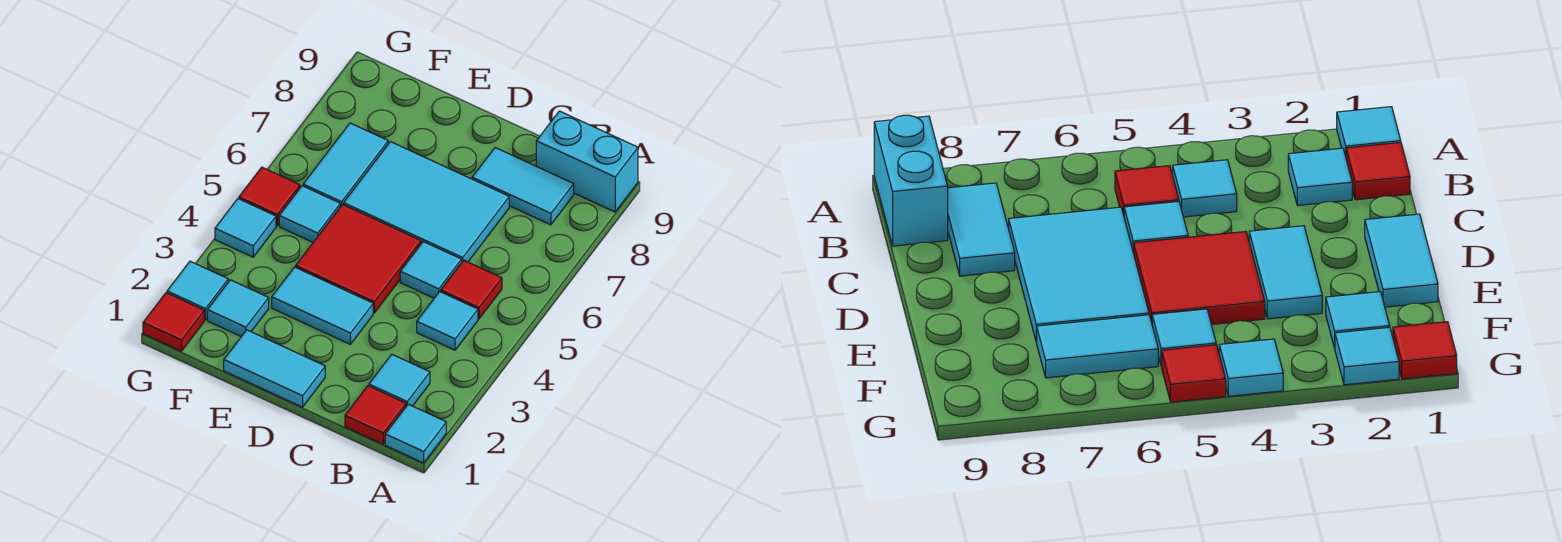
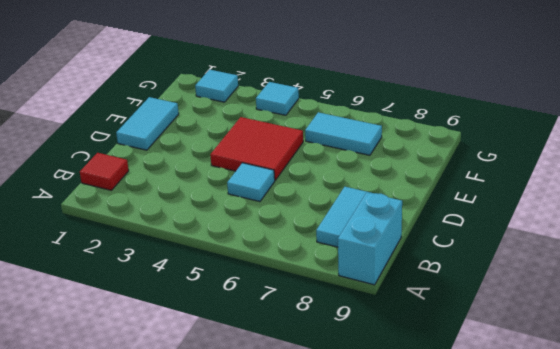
none -> cyan tile A1 level 1
none -> cyan tile B2 level 1
none -> cyan tile B4 level 1

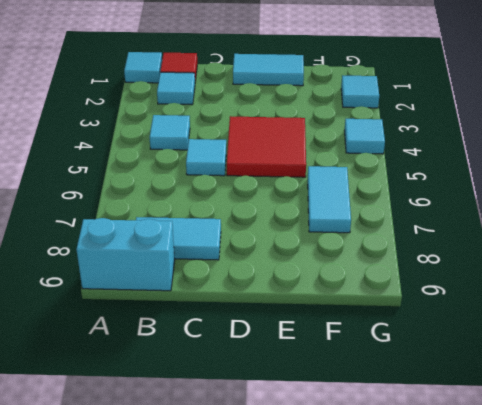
none -> red tile B5 level 1
none -> cyan tile C6:E7 level 1
none -> cyan tile D3:E3 level 1

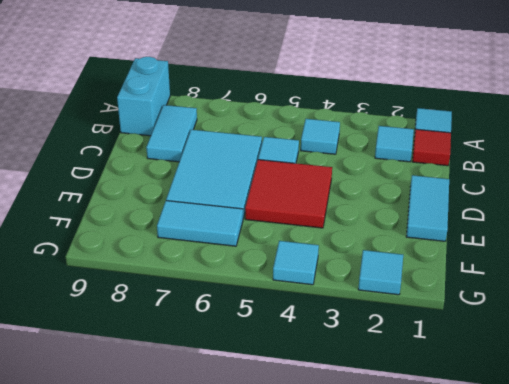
none -> red tile B5 level 1
none -> cyan tile D3:E3 level 1
none -> cyan tile F2 level 1

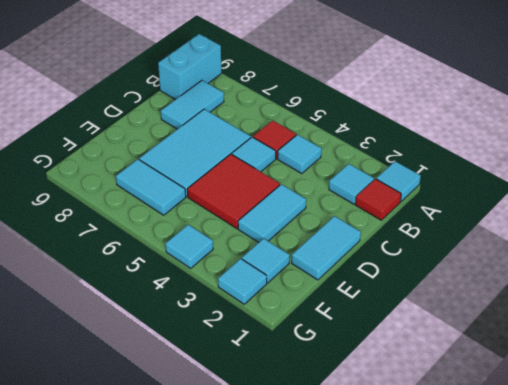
none -> cyan tile F5 level 1
none -> red tile G1 level 1
none -> red tile G5 level 1

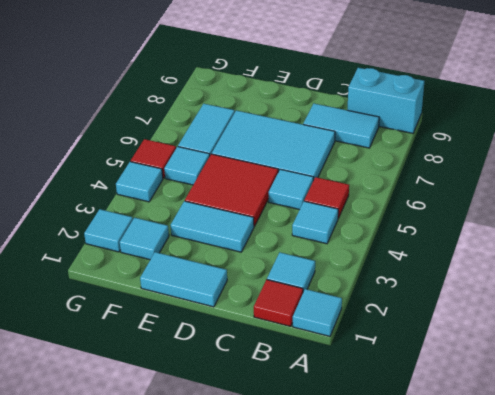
none -> red tile G1 level 1

